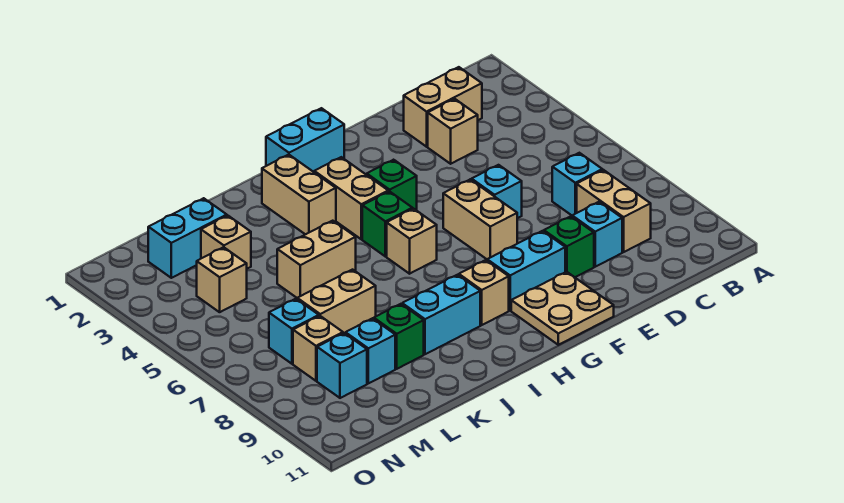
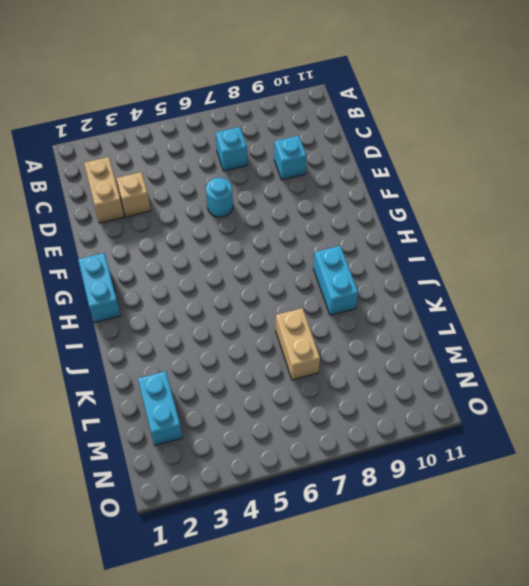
cyan round brick E6 level 1 -> cyan brick E6 level 1
none -> tan brick C8:C9 level 1
none -> green brick E9 level 1
none -> tan brick F6:F7 level 1

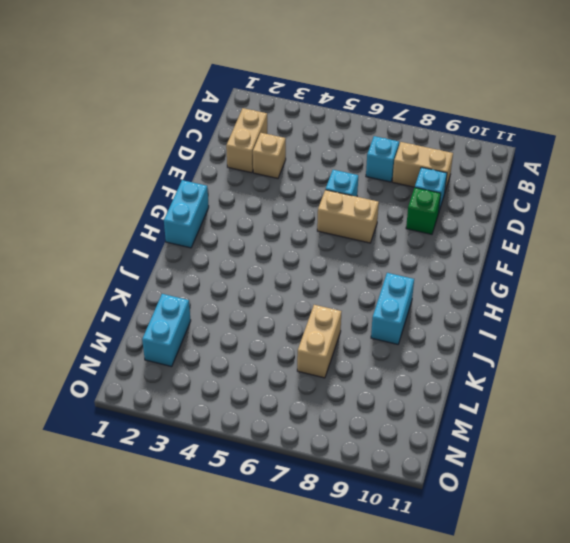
none -> cyan brick F9:G9 level 1
none -> tan plate F10:G11 level 1
none -> green brick G4 level 1

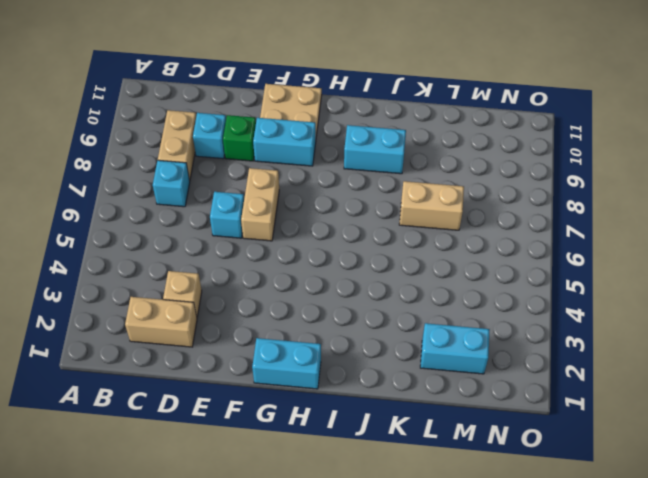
none -> green brick G4 level 1
none -> tan brick H3:H4 level 1
none -> green brick H5 level 1

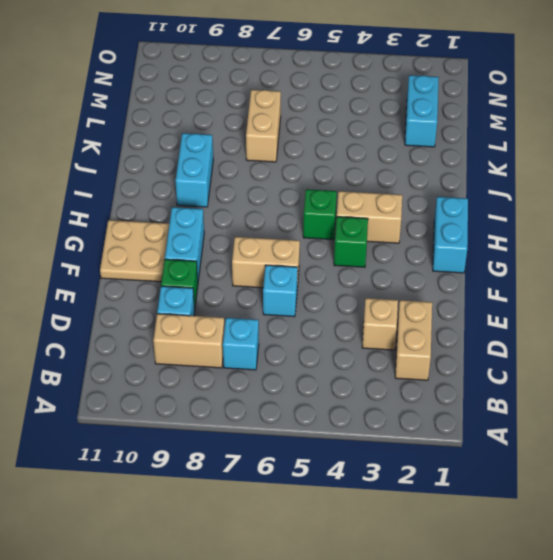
none -> tan brick H6 level 1
none -> tan brick H9 level 1
none -> tan brick I2:I3 level 1

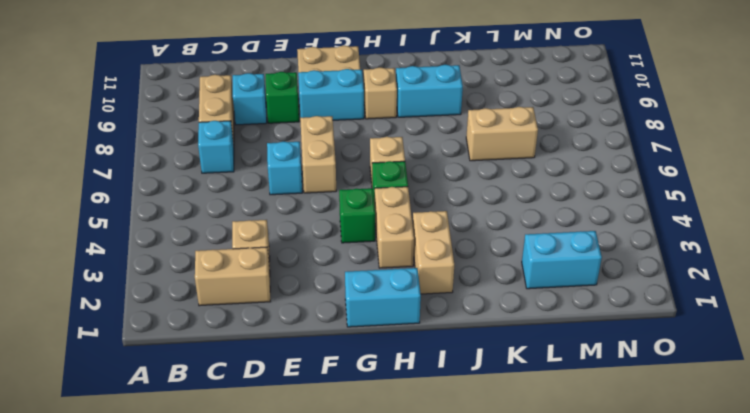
none -> tan brick J5:K5 level 1
none -> green brick K9 level 1
none -> tan brick L3 level 1

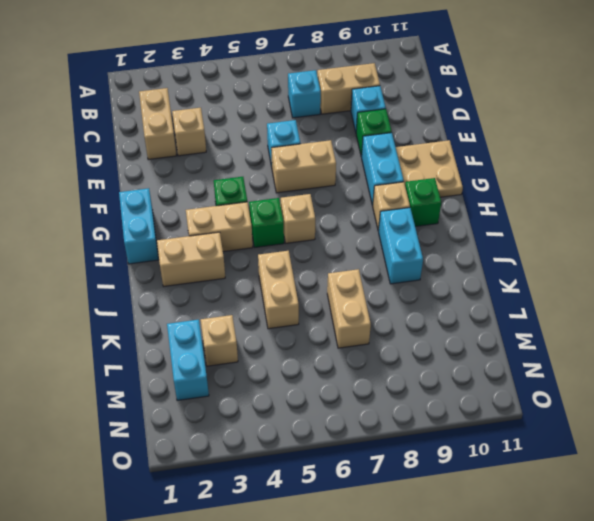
green brick H10 level 1 -> green brick K9 level 1
none -> cyan brick L9 level 1
none -> tan brick M4 level 1
none -> cyan brick M7 level 1

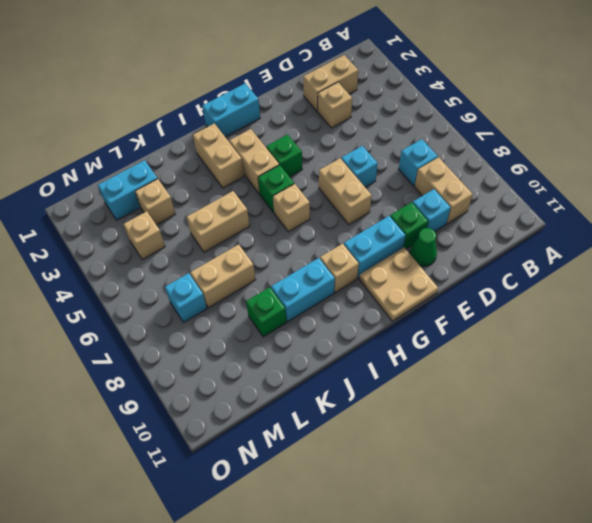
green cone E10 level 1 -> none
none -> cyan brick L9 level 1
none -> tan brick M8 level 1
none -> cyan brick M9 level 1

